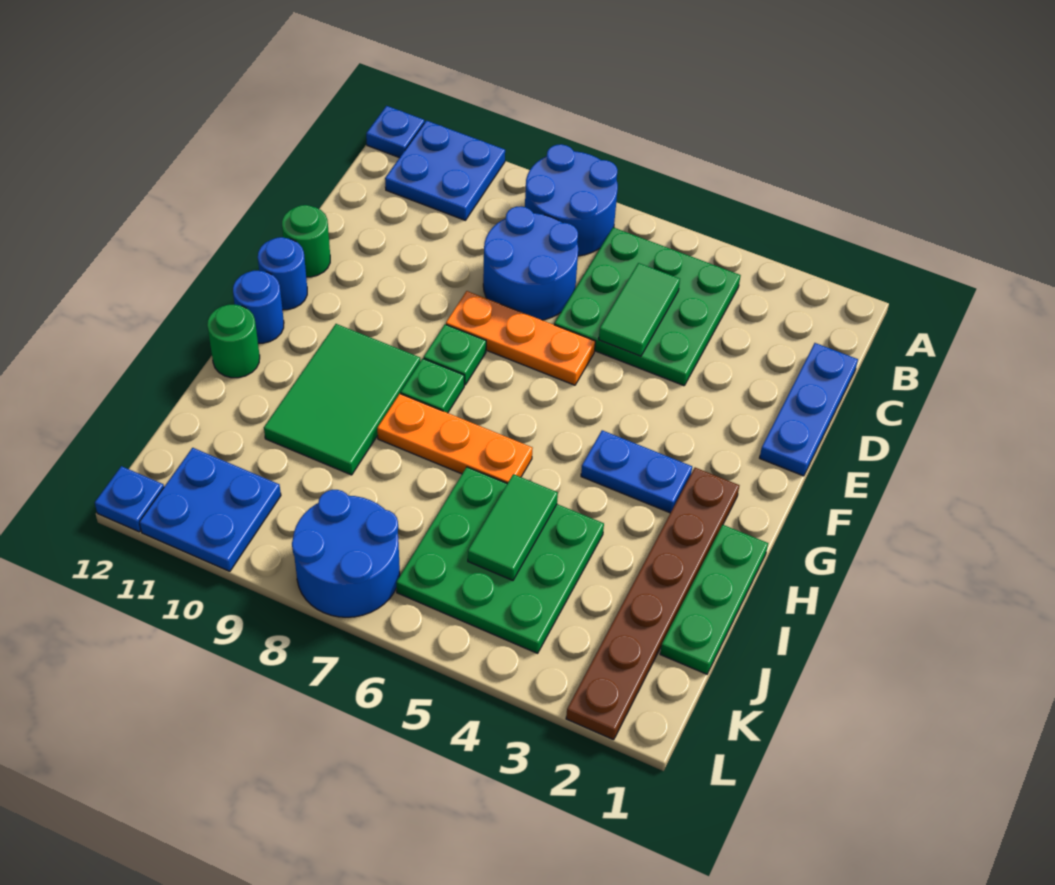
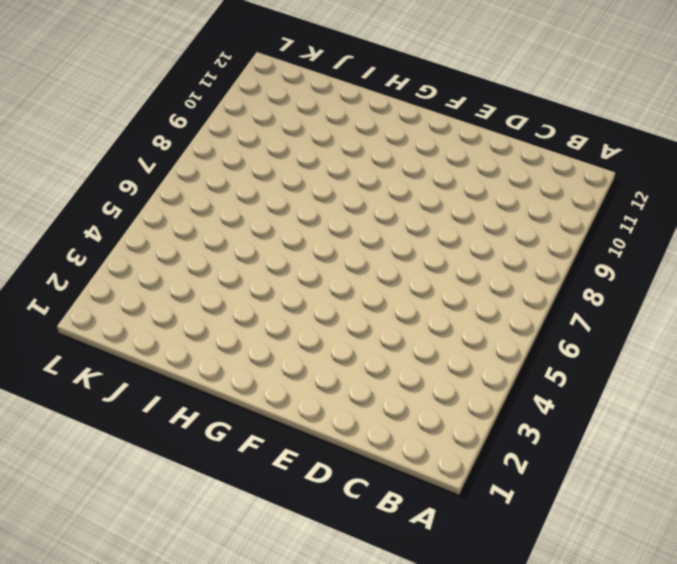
none -> blue round brick A7:B8 level 1
none -> blue plate A10:B11 level 1
none -> blue plate A12 level 1

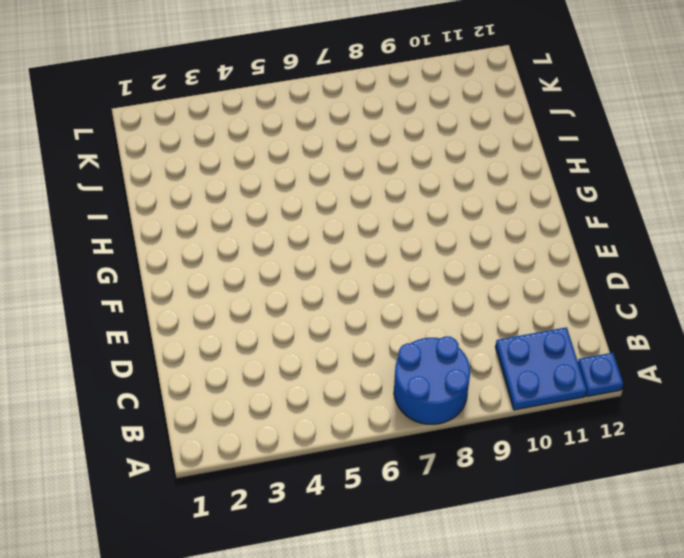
none -> green plate B4:D6 level 1
none -> blue plate C1:E1 level 1
none -> blue round brick C7:D8 level 1

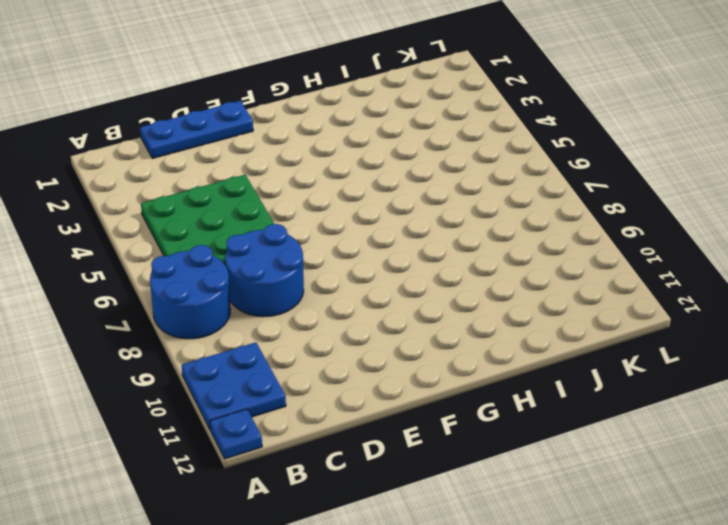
none -> orange plate E6:E8 level 1
none -> green round brick E12 level 1
none -> green plate F8 level 1

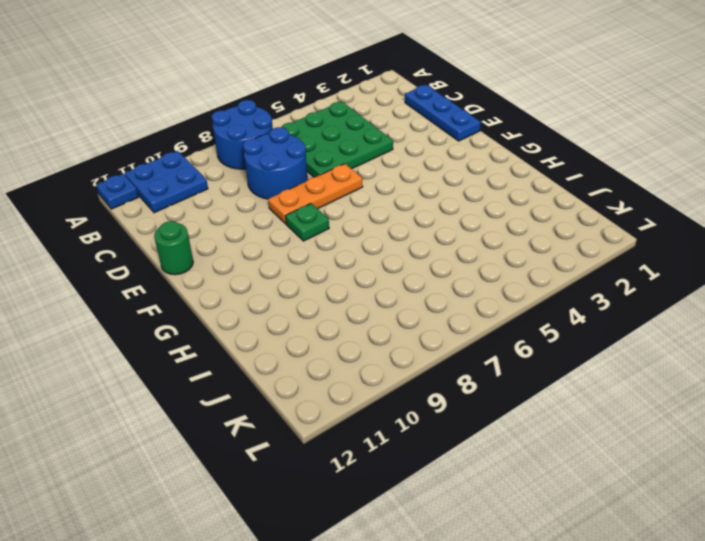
none -> blue round brick F12 level 1
none -> brown plate G2:L2 level 1
none -> blue plate G3:G4 level 1

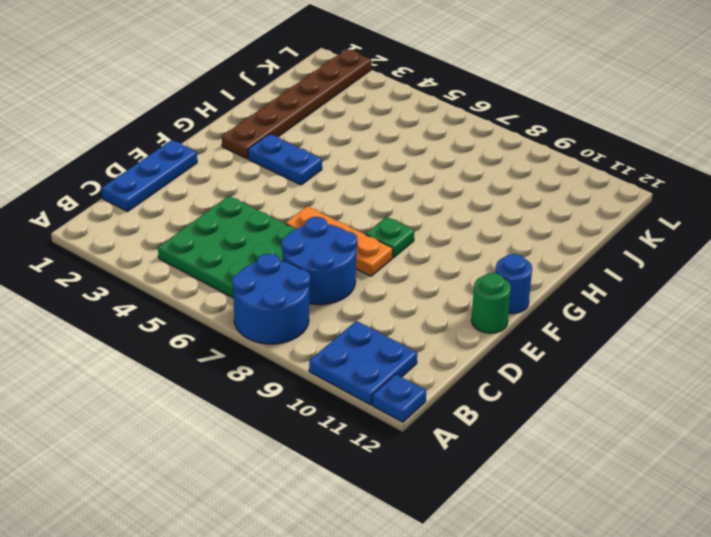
none -> green plate G8 level 1
none -> green tile G9:I10 level 1
none -> blue round brick G12 level 1

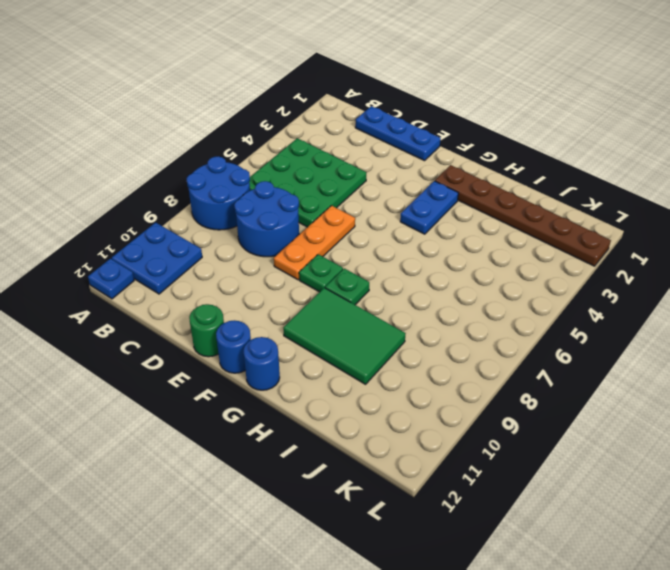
none -> green plate H1:J1 level 1
none -> orange plate H6:H8 level 1
none -> green round brick H12 level 1

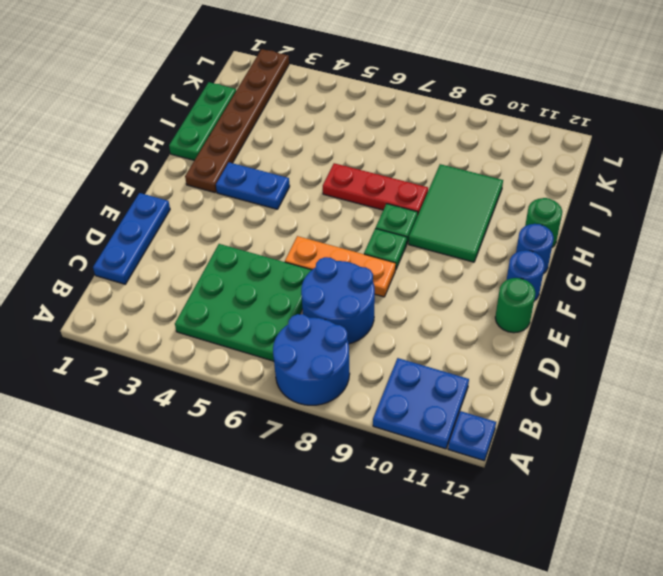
red plate H6:H8 level 1 -> orange plate H6:H8 level 1
none -> green plate I4:K6 level 1
none -> blue round brick K7:L8 level 1
none -> blue plate K10:L11 level 1

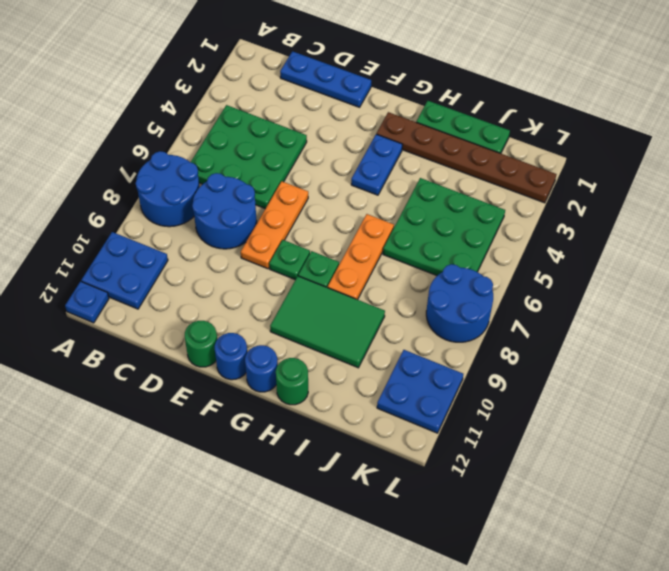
none -> blue plate L12 level 1
none -> green tile C5:D5 level 2
none -> green tile I5:J5 level 2

